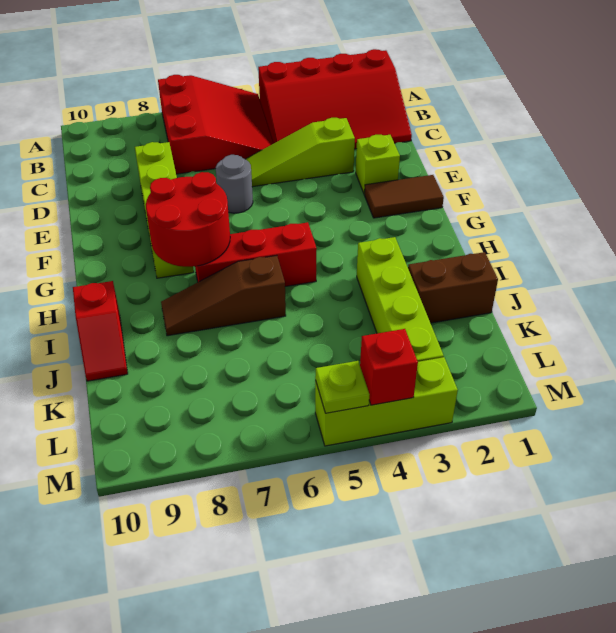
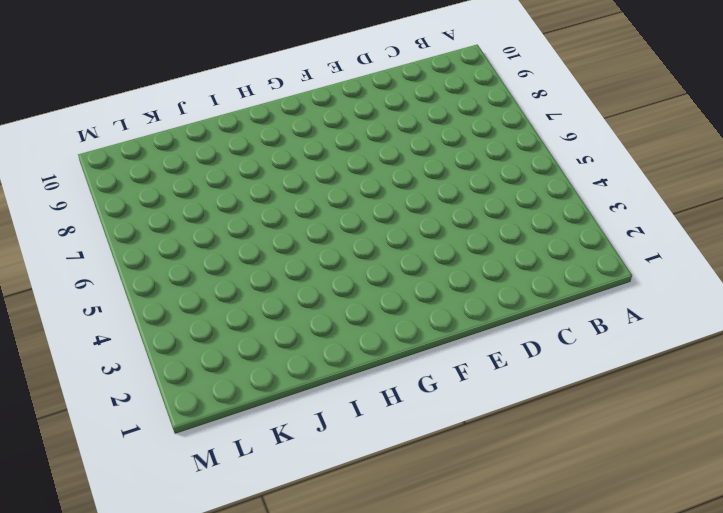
none -> red slope A1:C4 level 1 top A
none -> red slope A5:C7 level 1 top 7
none -> lime slope D3:D5 level 1 top 3

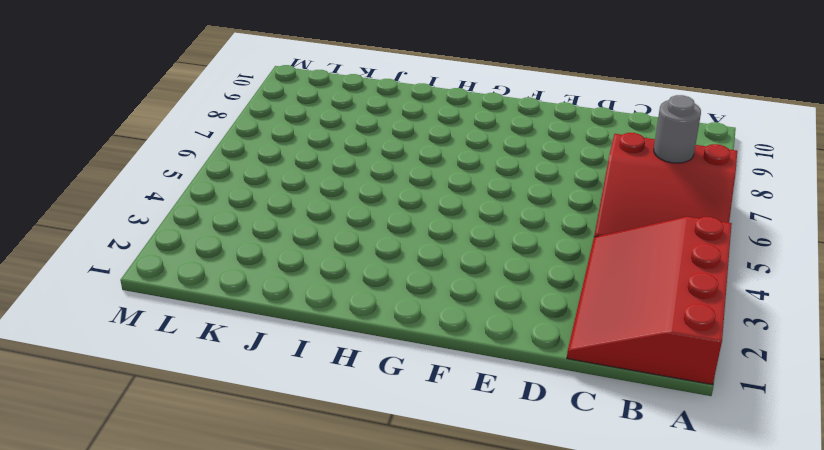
grey round brick B7 level 2 -> grey round brick E6 level 1
none -> lime slope D3:D5 level 1 top 3
none -> lime brick D8:G8 level 1
none -> lime brick E2 level 1

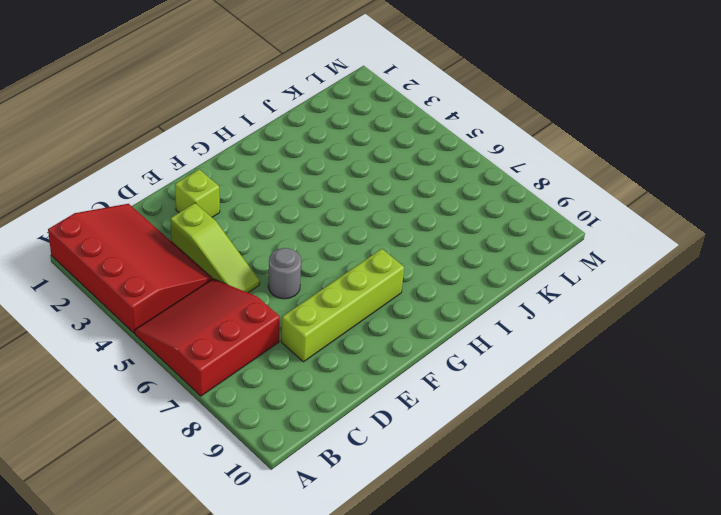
none -> brown tile F1:F2 level 1
none -> red brick H5:H7 level 1
none -> lime brick I3:L3 level 1

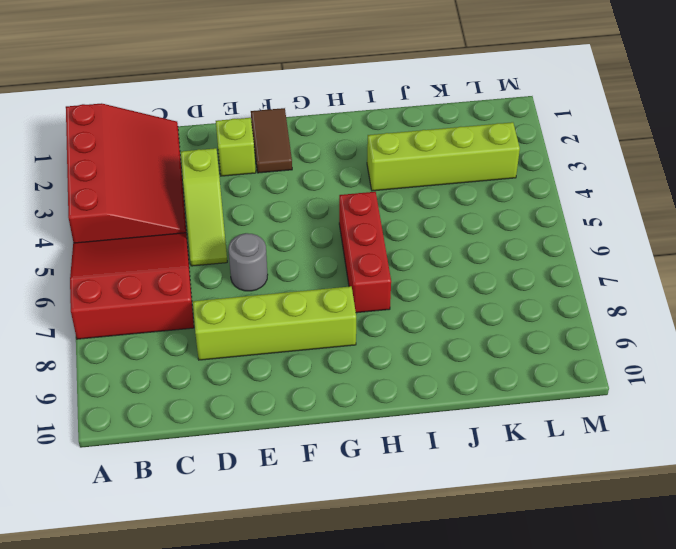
none -> brown slope I6:I8 level 1 top 6
none -> red slope I10:J10 level 1 top I
none -> brown brick J1:J2 level 1

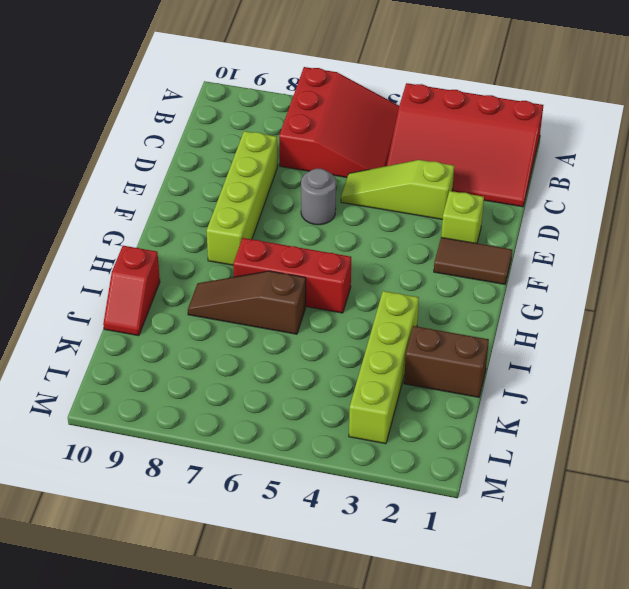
none -> lime brick M3:M5 level 1
none -> red round brick G7:H8 level 2
none -> red brick M4 level 2

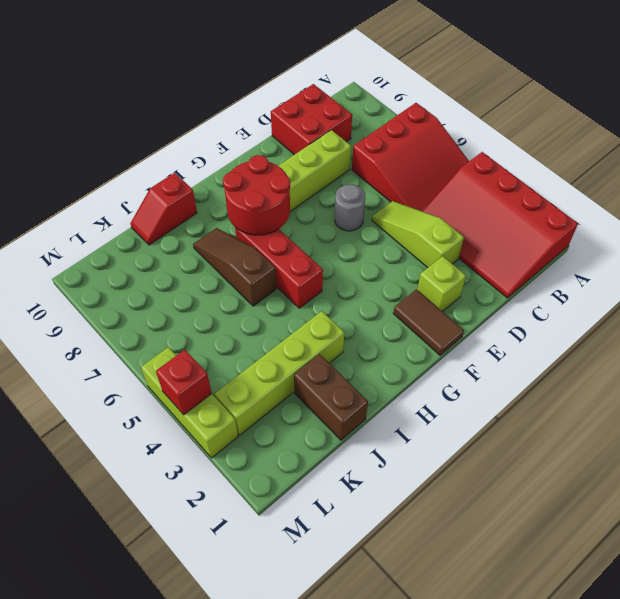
red brick C9:D10 level 1 -> none
none -> lime plate M5 level 2

